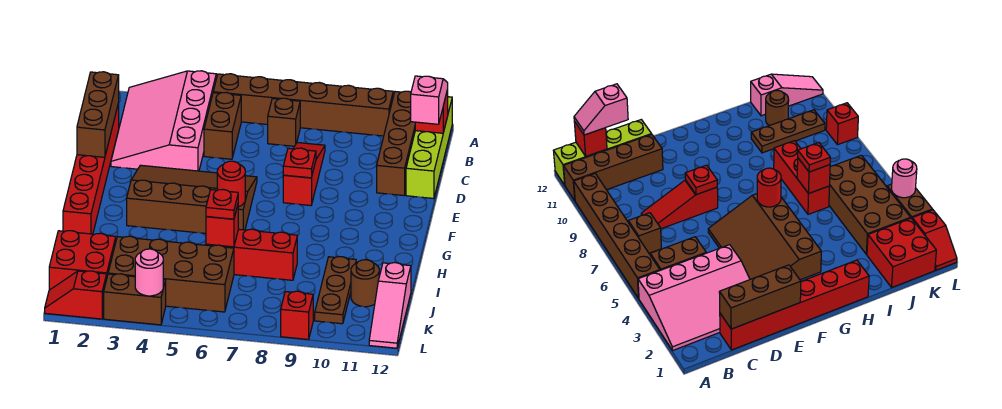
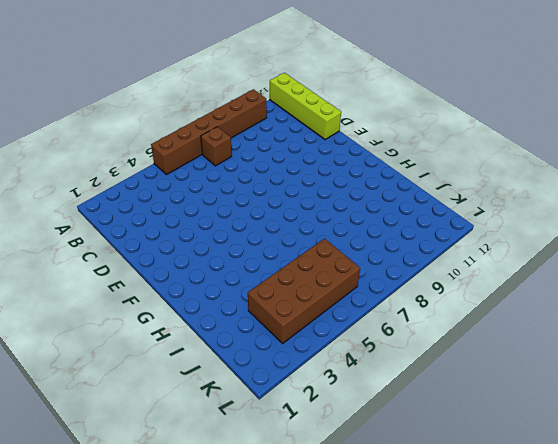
none -> pink slope A2:D4 level 1 top 4
none -> brown brick A11:D11 level 1
none -> brown brick B5:C5 level 1

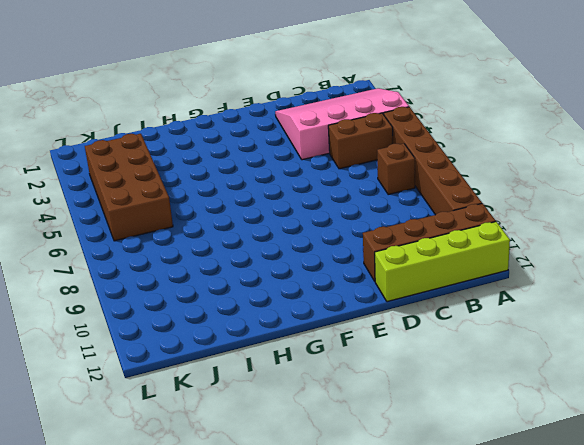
none -> red brick C1:H1 level 1
none -> red slope C8:E8 level 1 top E
none -> brown slope E3:G6 level 1 top G

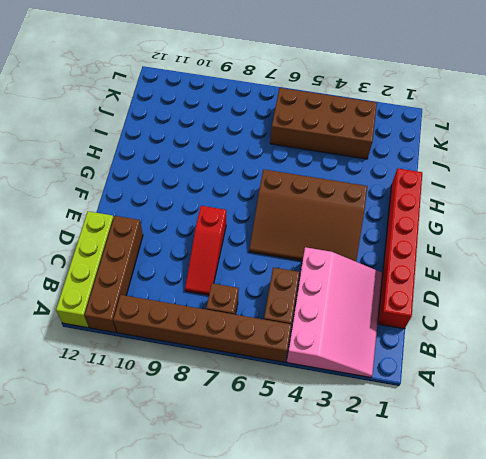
none -> red brick I6:I8 level 1
none -> brown plate I10:K10 level 1
none -> red brick J1:K2 level 1

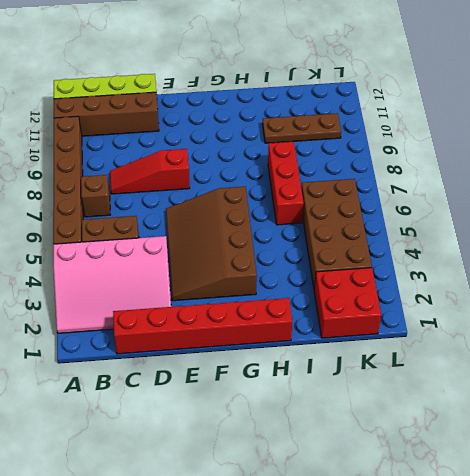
none -> brown round brick J11 level 1
none -> pink slope J12:L12 level 1 top J
none -> red slope L1:L2 level 1 top 2

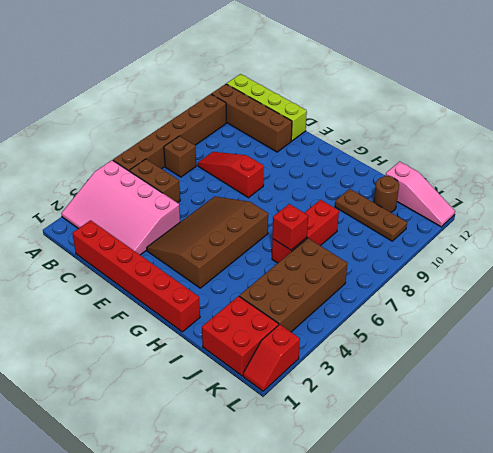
none -> brown brick L3:L4 level 1
none -> red brick L9 level 1
none -> red brick B12 level 2

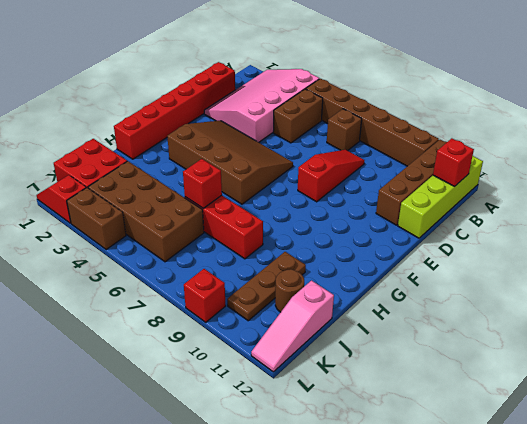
none -> brown brick C1:E1 level 2
none -> red plate E8 level 2
none -> red round brick G6 level 2

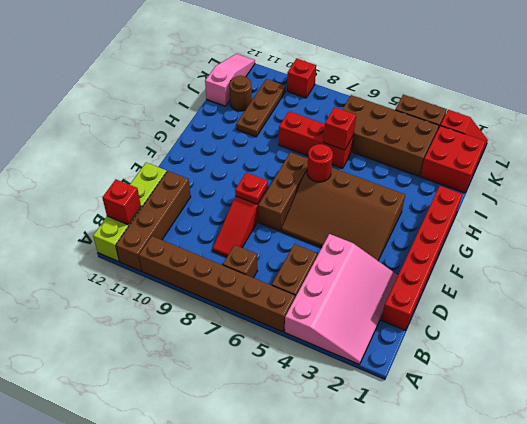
brown brick E7:G7 level 1 -> brown brick C1:E1 level 2
none -> pink round brick L4 level 2
none -> pink slope B12:C12 level 3 top C
none -> red plate I6 level 3

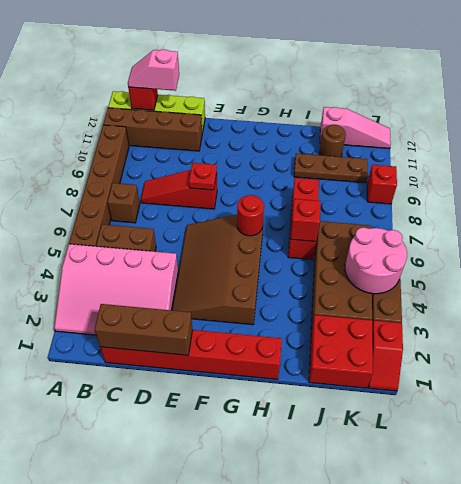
pink round brick K4:L5 level 2 -> pink round brick L4 level 2
none -> red plate I6 level 3

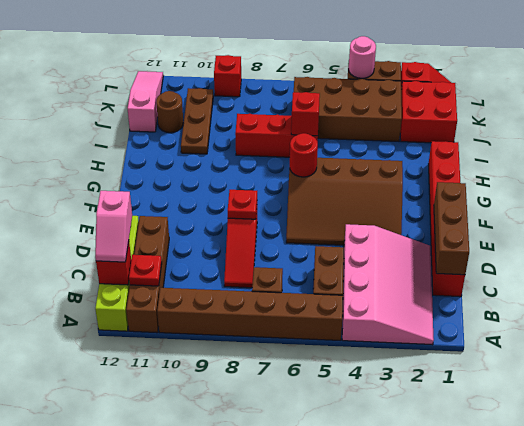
red plate B11 level 2 -> red plate I6 level 3

